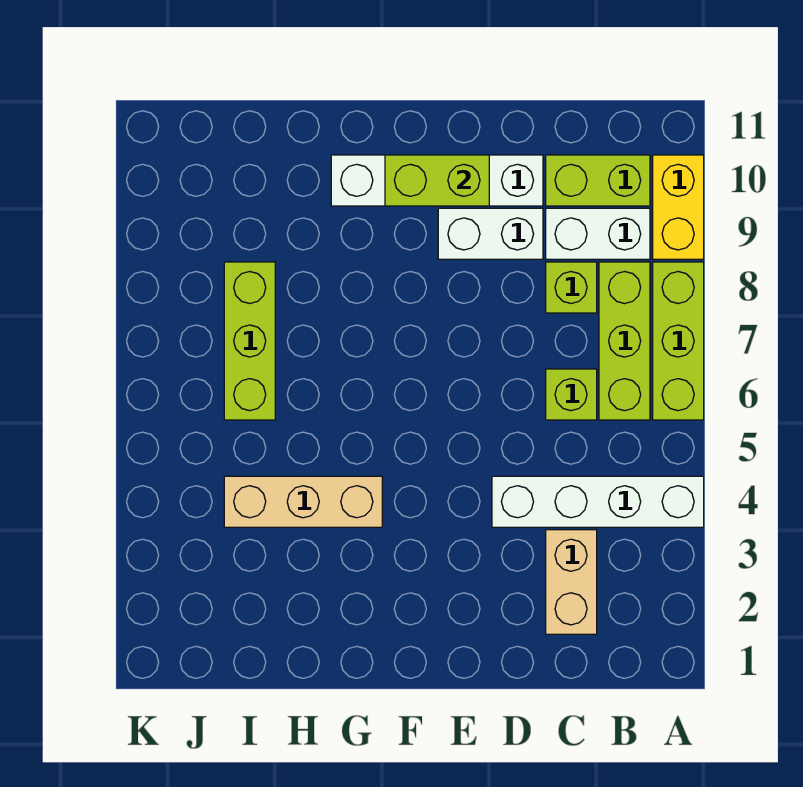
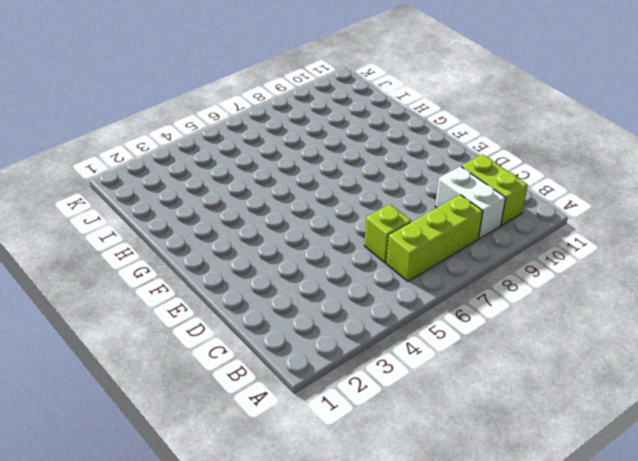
none -> white brick A4:D4 level 1
none -> lime brick A6:A8 level 1
none -> yellow brick A9:A10 level 1

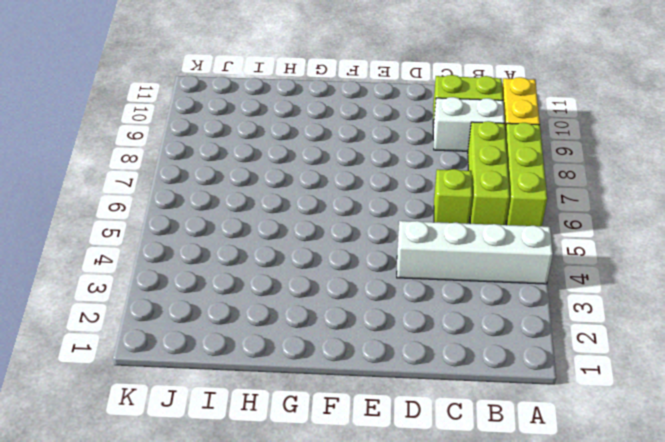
none -> tan brick C2:C3 level 1
none -> lime brick C8 level 1
none -> white brick D9:E9 level 1

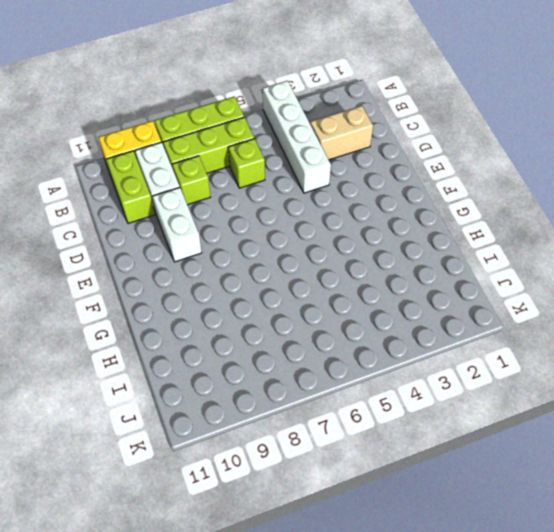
none -> white brick D10:G10 level 1
none -> tan brick G4:I4 level 1
none -> lime brick I6:I8 level 1

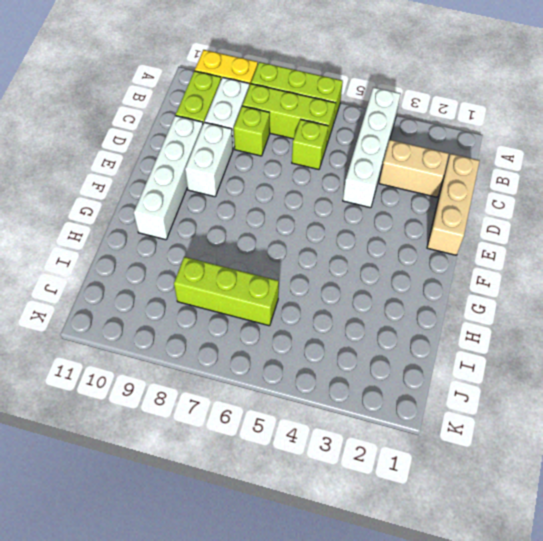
tan brick C1:E1 level 1 -> tan brick G4:I4 level 1
none -> lime brick E10:F10 level 2

